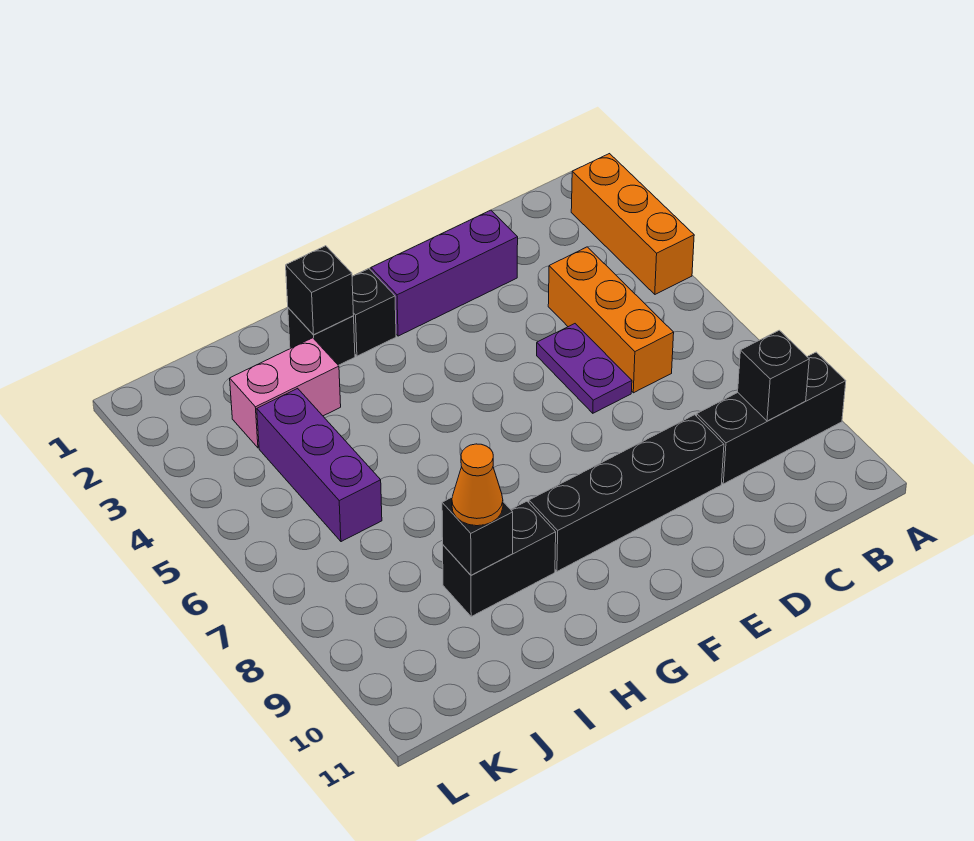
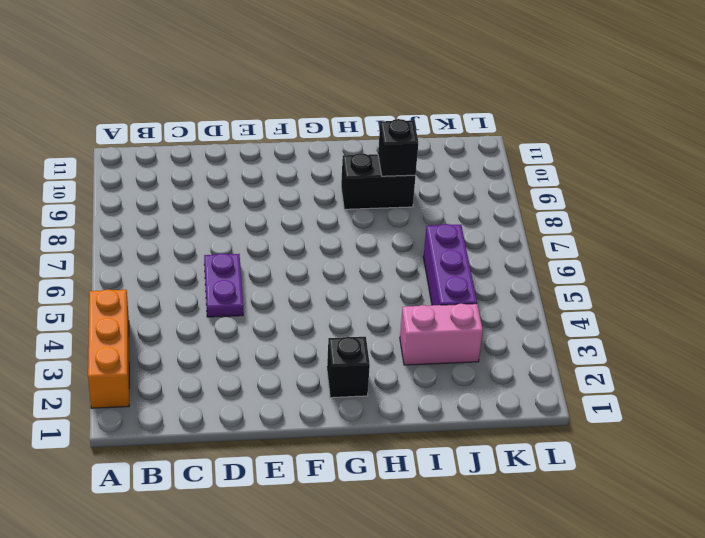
none -> black brick A9:C9 level 1
none -> orange brick C4:C6 level 1
none -> purple brick D2:F2 level 1

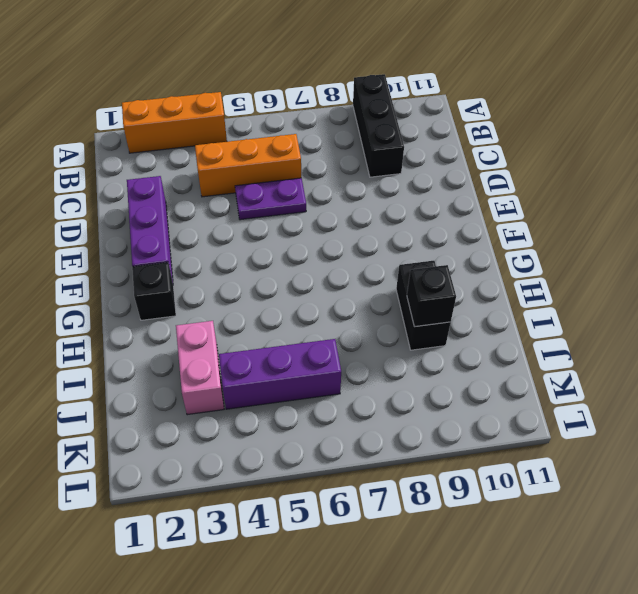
none -> black brick D9:G9 level 1
none -> black brick H2 level 1
none -> black brick B9 level 2

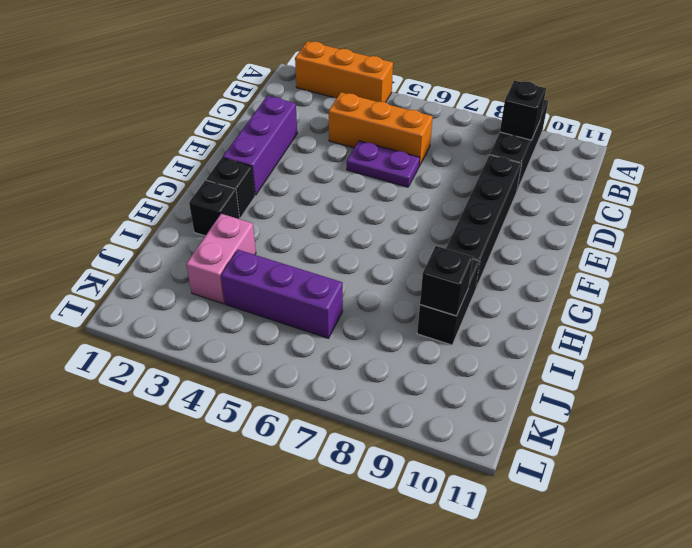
none -> black brick H2 level 2
none -> orange cone I9 level 3

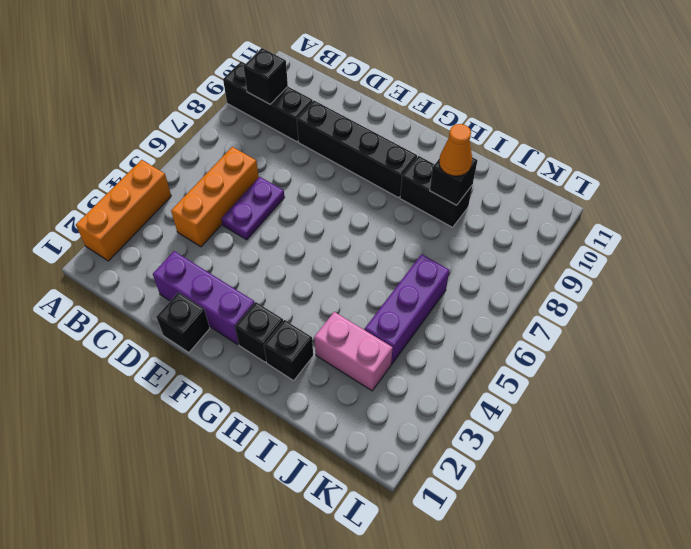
black brick E1 level 1 -> black brick H2 level 2

